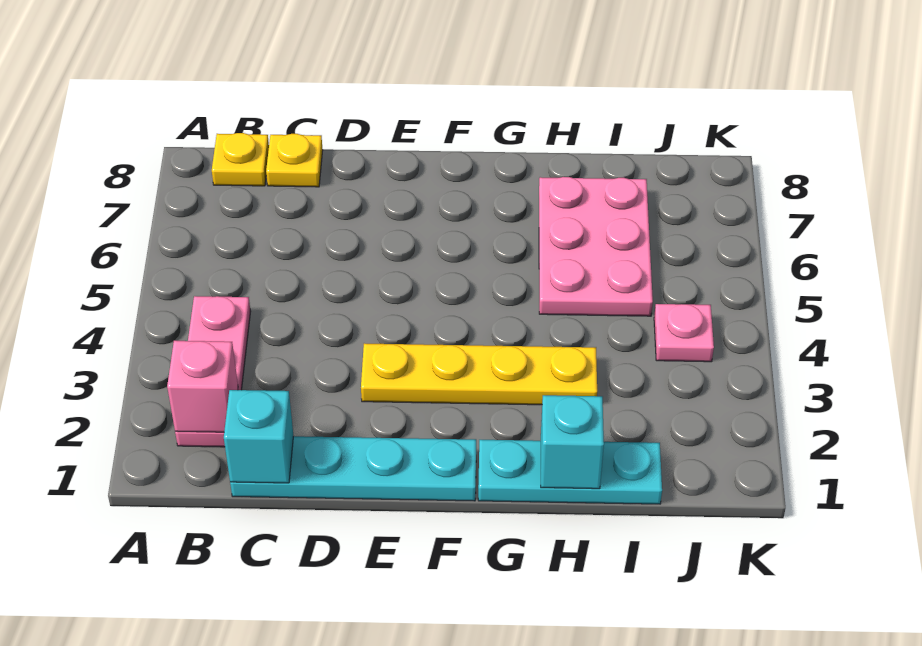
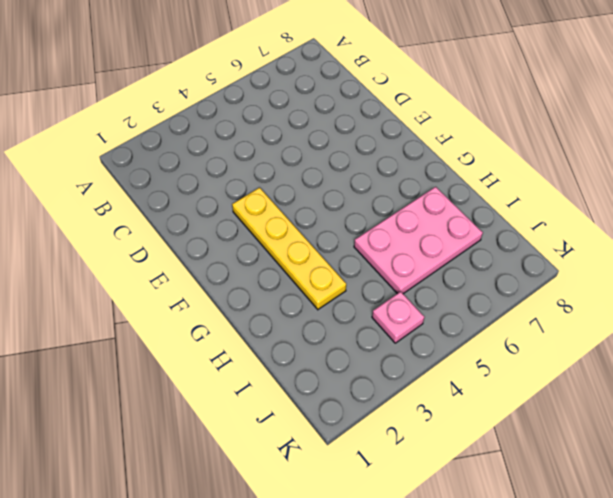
none -> pink plate B2:B4 level 1
none -> yellow plate B8 level 1

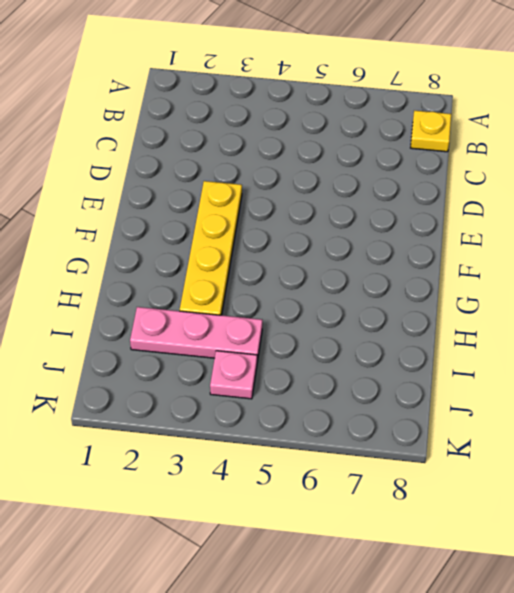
pink plate I2:I4 level 1 -> pink plate B2:B4 level 1
none -> cyan plate C1:F1 level 1
none -> yellow plate C8 level 1

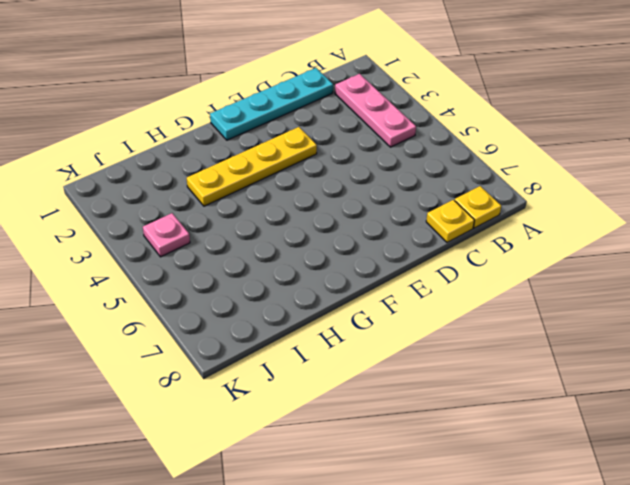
none -> cyan plate G1:I1 level 1
none -> pink plate H5:I7 level 1

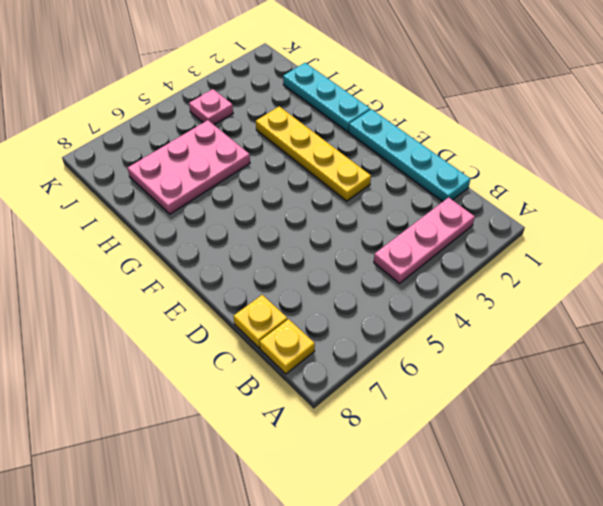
none -> pink brick B2 level 2
none -> cyan brick C1 level 2

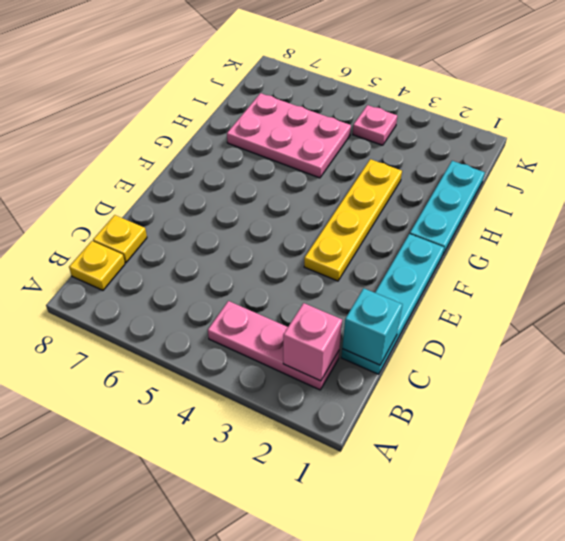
none -> cyan brick H1 level 2

